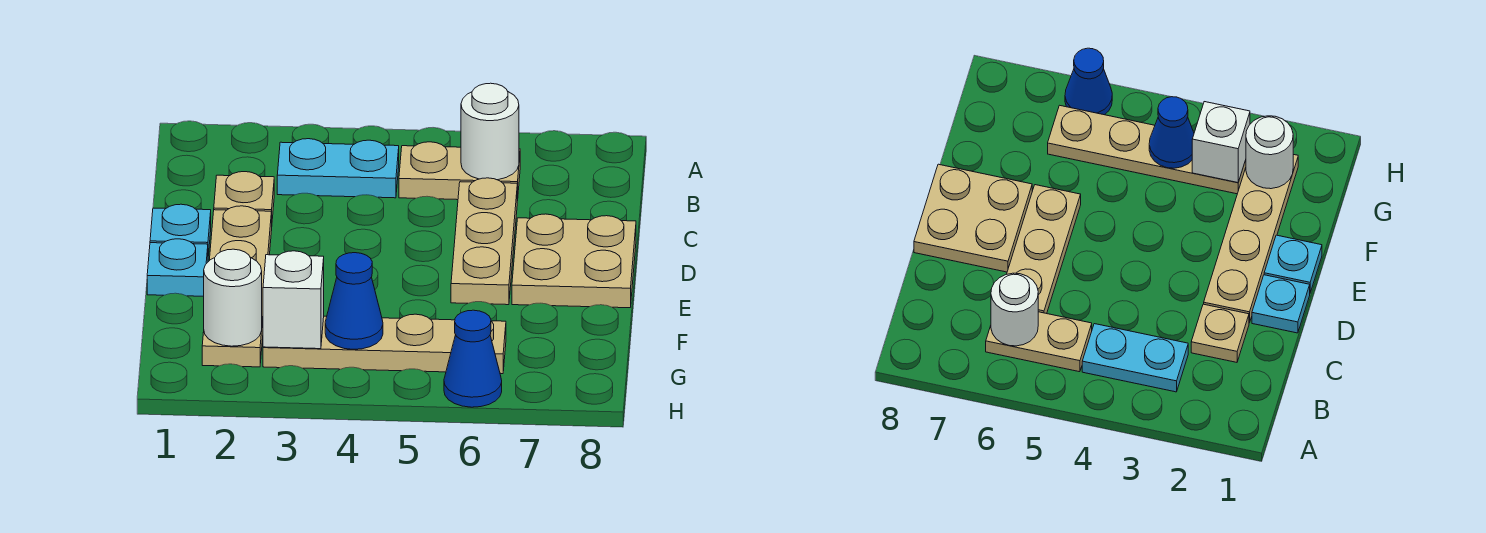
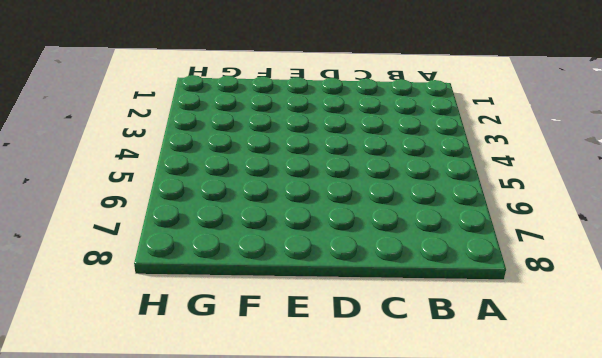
none -> cyan plate B3:B4 level 1
none -> tan plate B5:B6 level 1
none -> tan plate C2 level 1

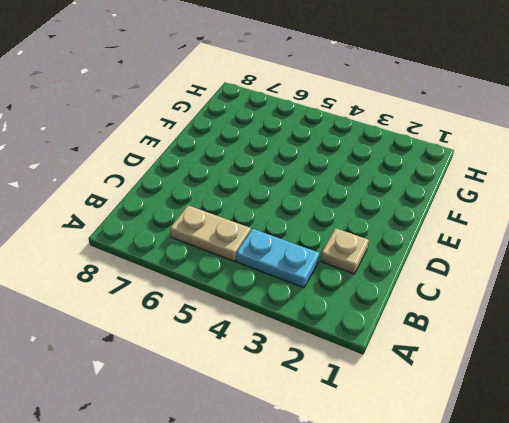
none -> tan plate C6:E6 level 1
none -> cyan plate D1 level 1
none -> tan plate D2:G2 level 1

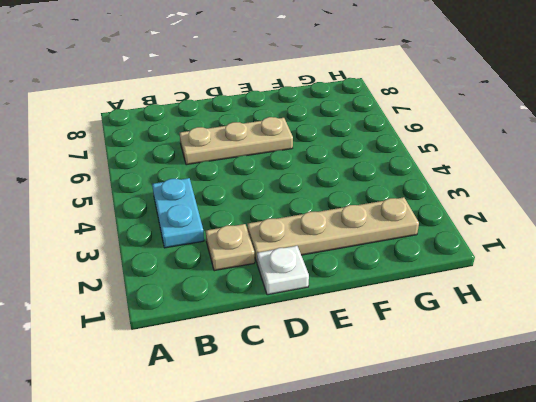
white plate D1 level 1 -> cyan plate D1 level 1
none -> tan plate B5:B6 level 1
none -> tan plate D7:E8 level 1
none -> cyan plate E1 level 1

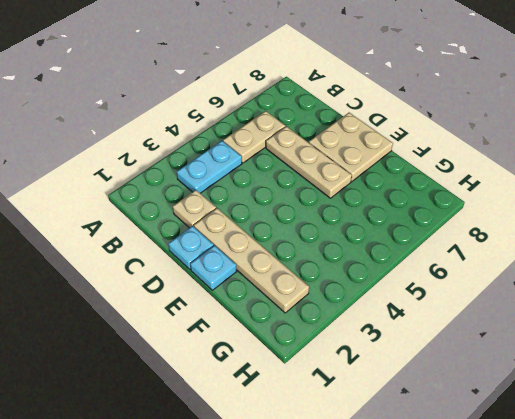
none -> tan plate G3:G6 level 1
none -> blue cone H6 level 1
none -> white round brick B6 level 2

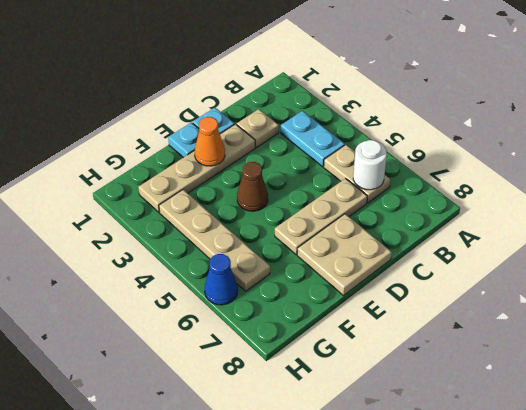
orange cone E2 level 2 -> none
brown cone E4 level 1 -> none
none -> white round brick G2 level 2
none -> white brick G3 level 2
none -> blue cone G4 level 2

